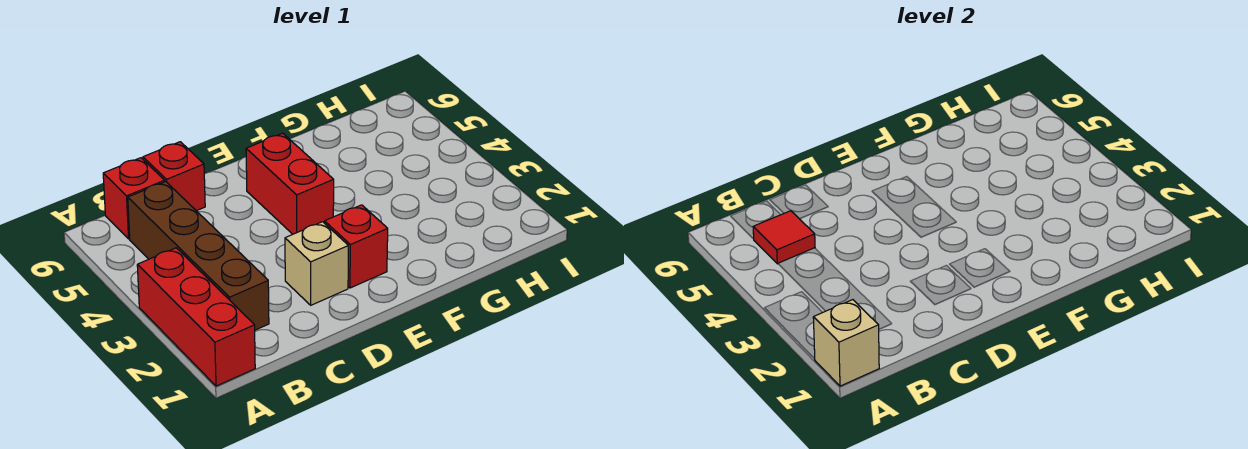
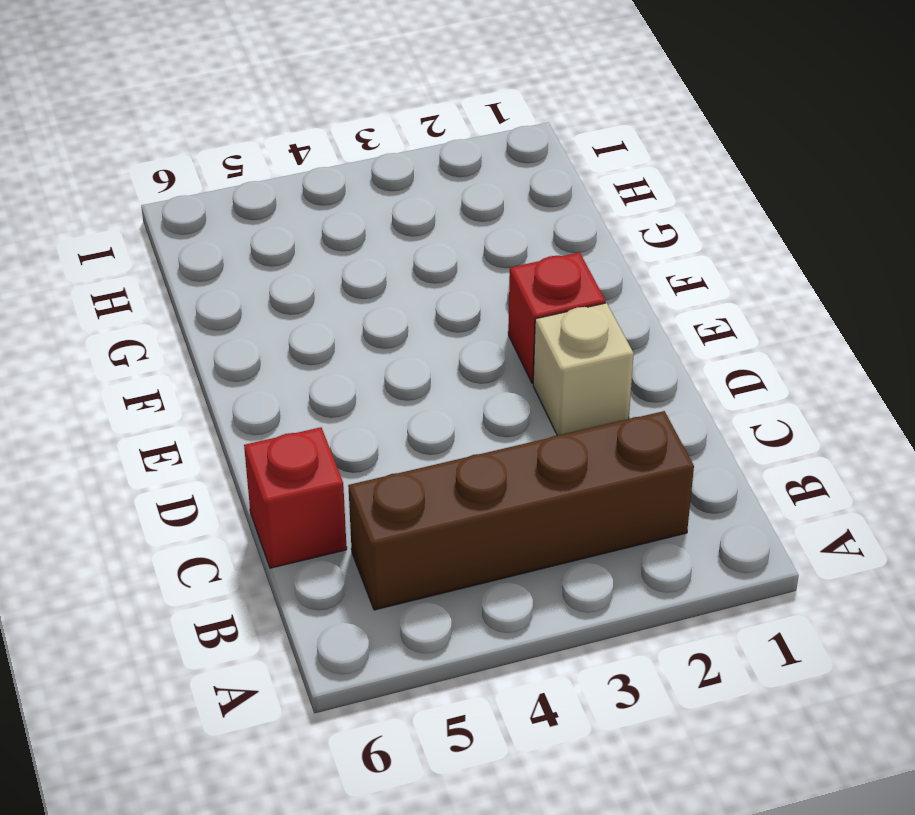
none -> red brick A1:A3 level 1
none -> red brick B6 level 1

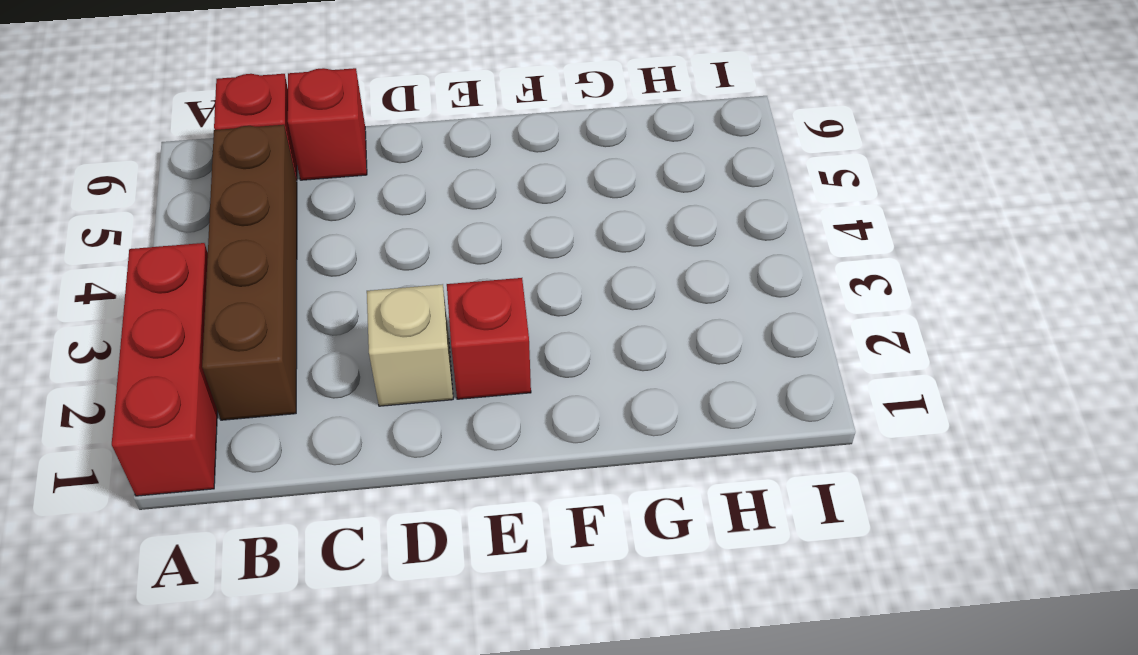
none -> red brick E4:E5 level 1
none -> tan brick A1 level 2

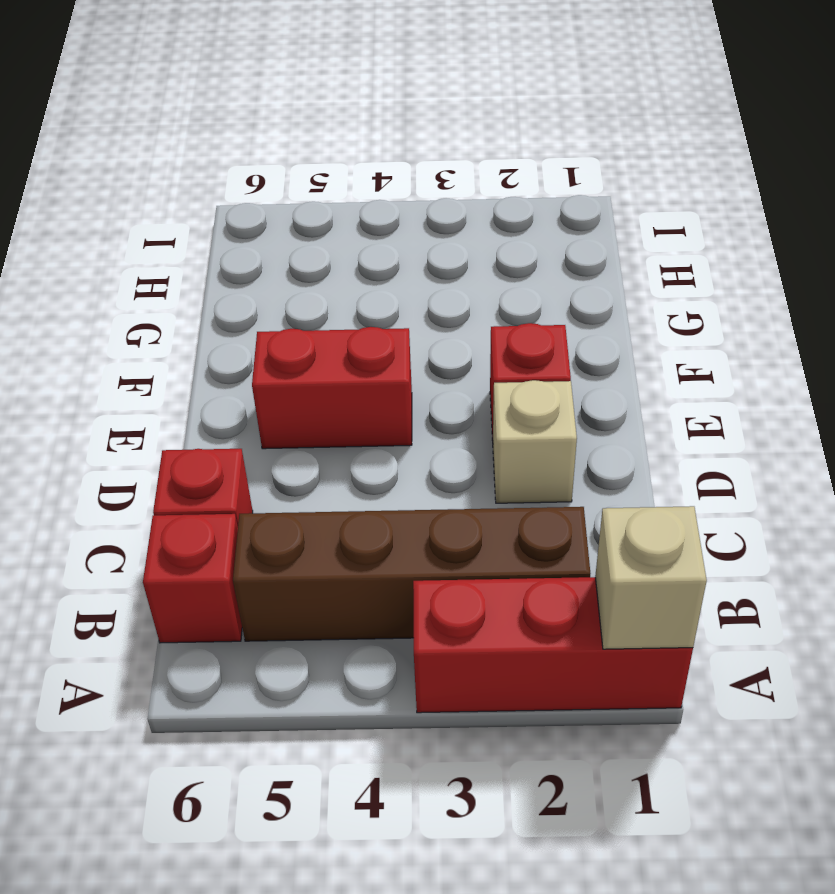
none -> red tile B5 level 2

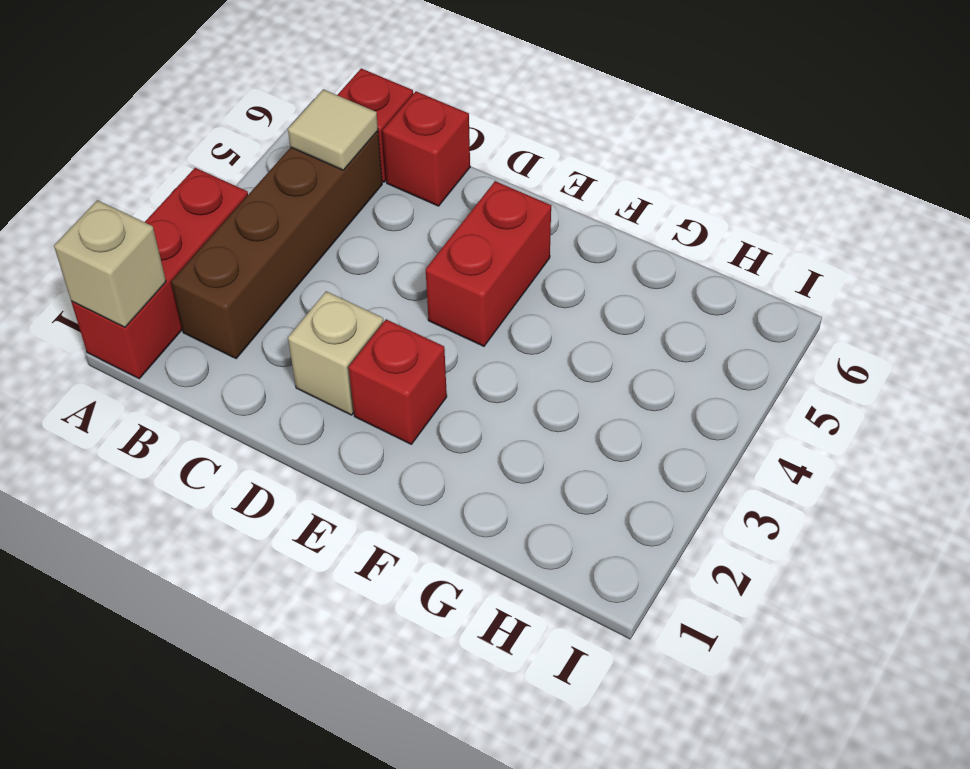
tan tile B5 level 2 -> red tile B5 level 2

